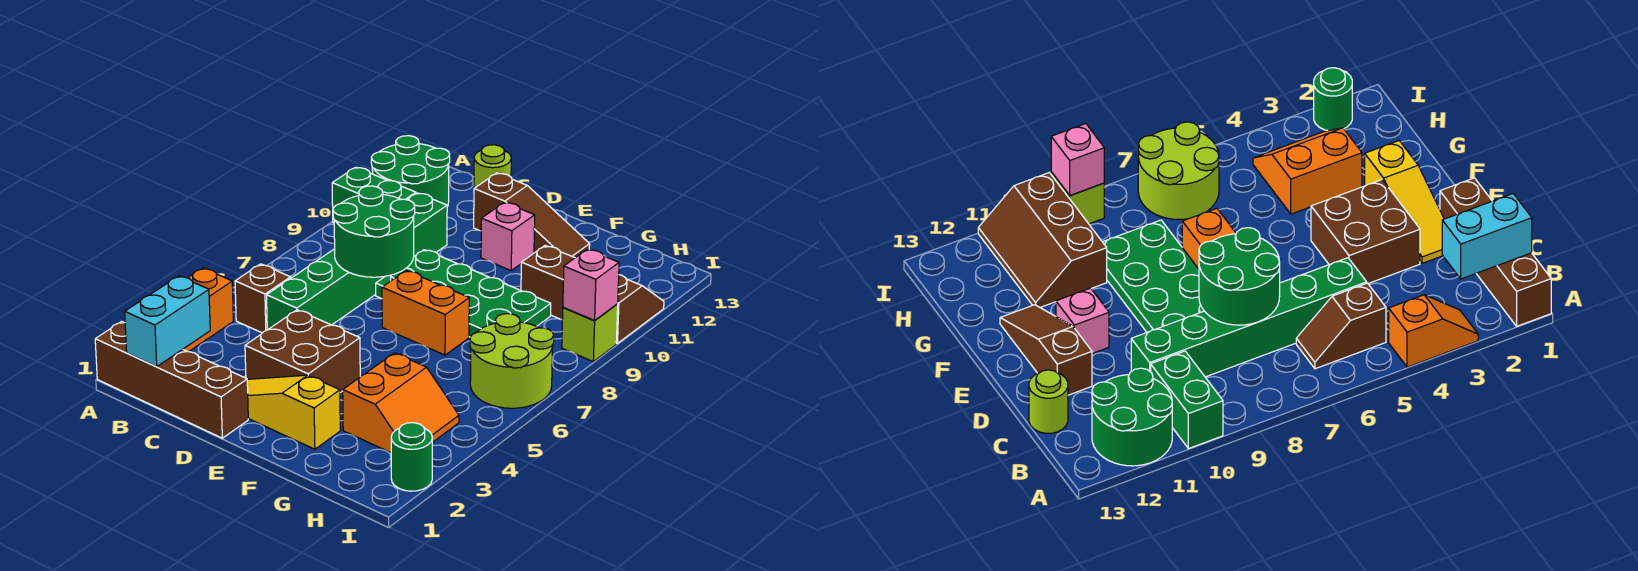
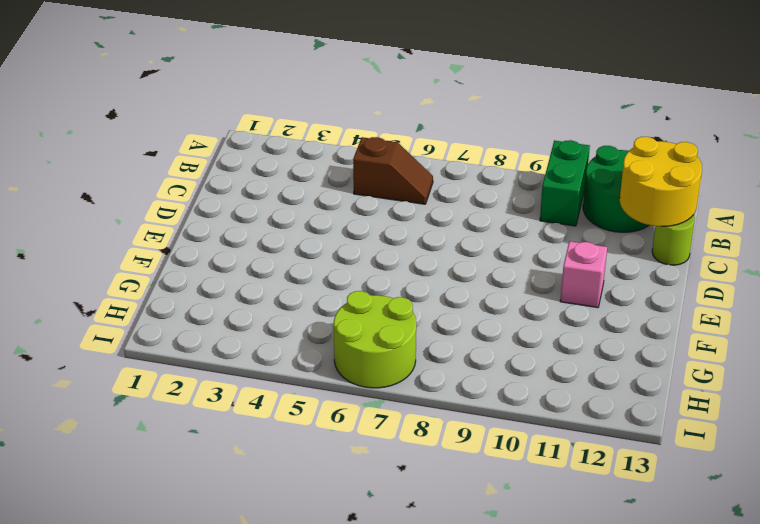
yellow round brick B12:C13 level 2 -> none
none -> brown brick A1:D1 level 1
none -> orange slope A3:A4 level 1 top 4
none -> green brick C5:C10 level 1

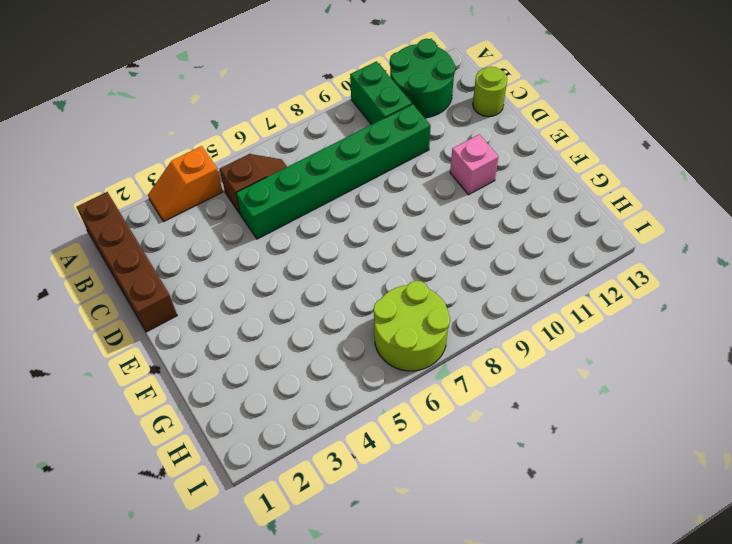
none -> yellow slope D2:F2 level 1 top F
none -> brown brick D3:E4 level 1
none -> green plate D8:G9 level 1

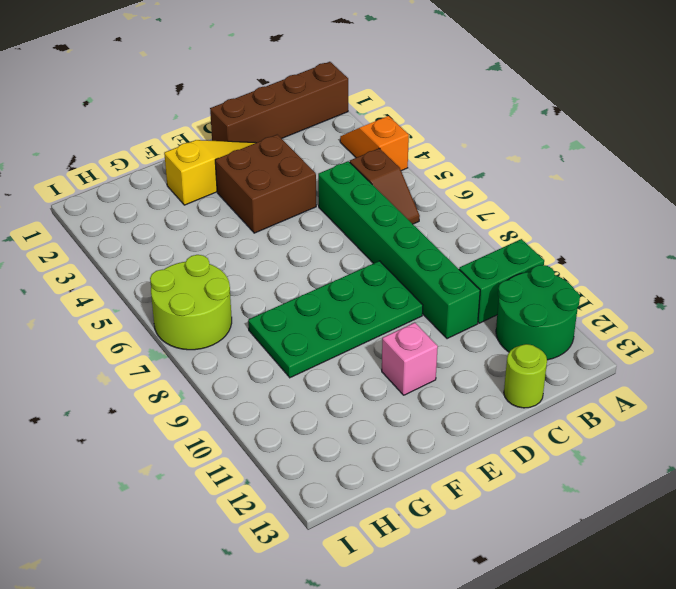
none -> brown slope D12:F12 level 1 top D
none -> orange brick E7:F7 level 1
none -> orange slope G3:H4 level 1 top G

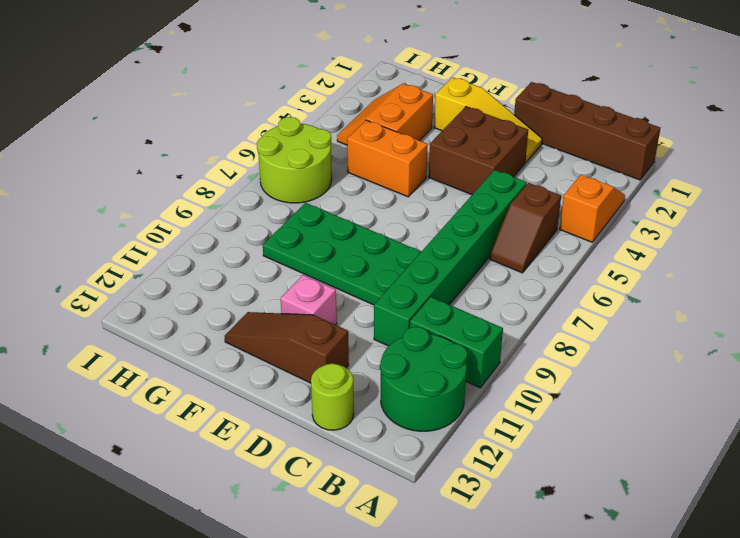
orange brick F5:G5 level 1 -> orange brick E7:F7 level 1
none -> brown slope G10:I11 level 1 top 10
none -> green round brick I2 level 1
none -> lime brick I9 level 1

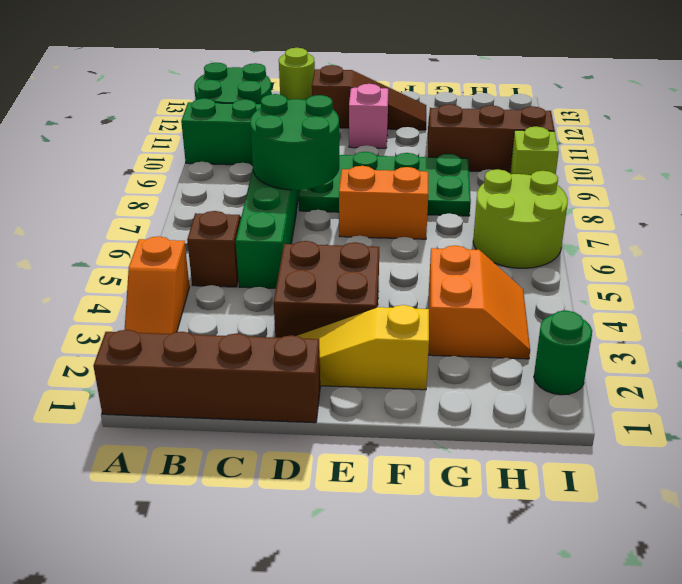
none -> cyan brick B1:B2 level 2
none -> pink brick I9 level 2

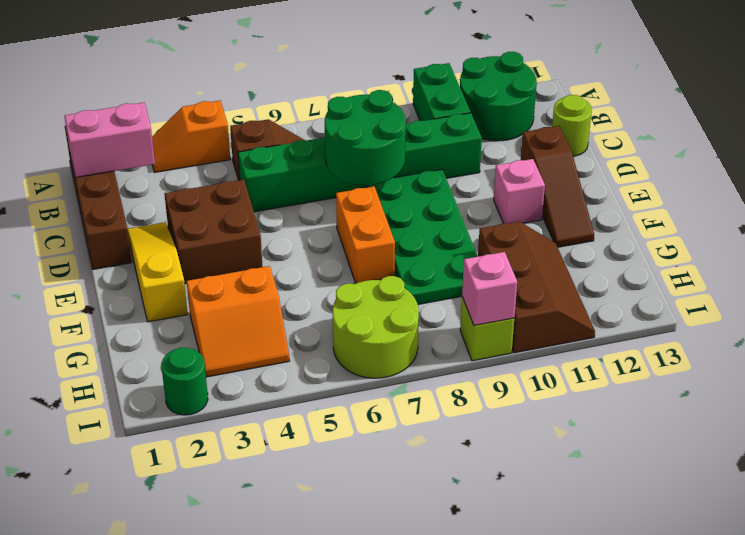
pink brick B1:B2 level 2 -> cyan brick B1:B2 level 2

